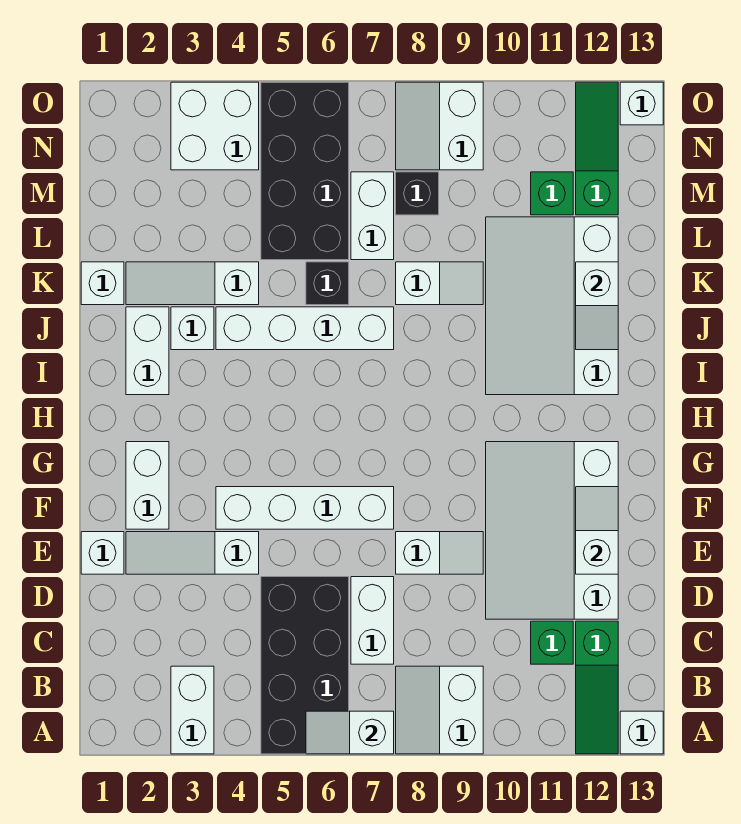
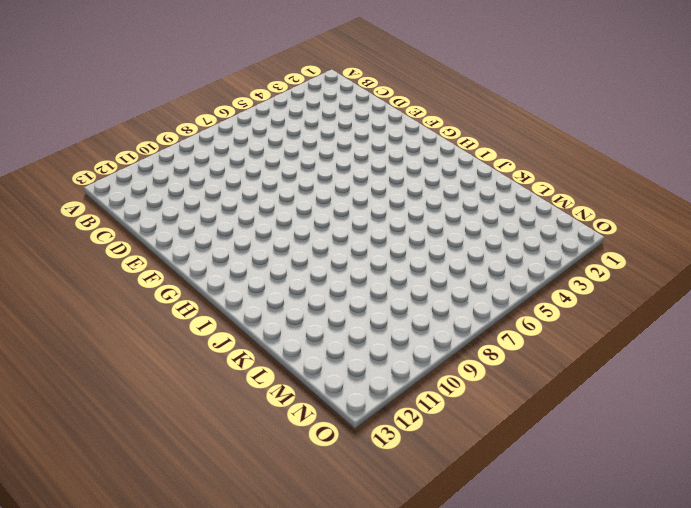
none -> white brick A3:B3 level 1
none -> black brick A5:D6 level 1
none -> white slope A8:B9 level 1 top 9
none -> green slope A12:C12 level 1 top C

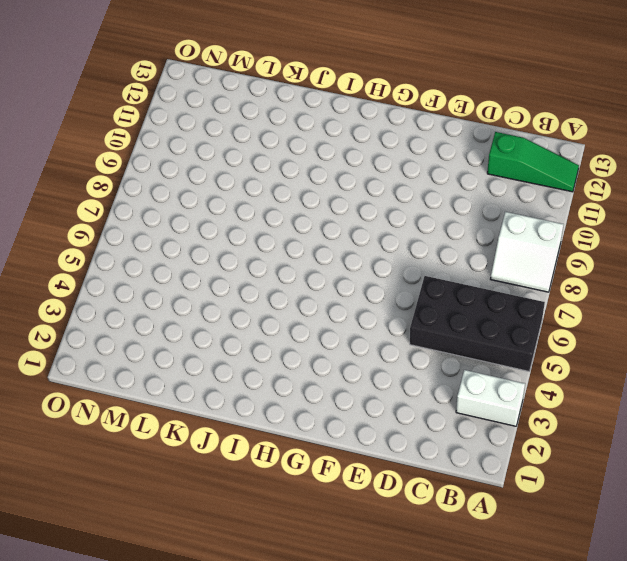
none -> white brick A13 level 1
none -> white brick C7:D7 level 1
none -> green brick C11 level 1
none -> white slope D10:G12 level 1 top 12

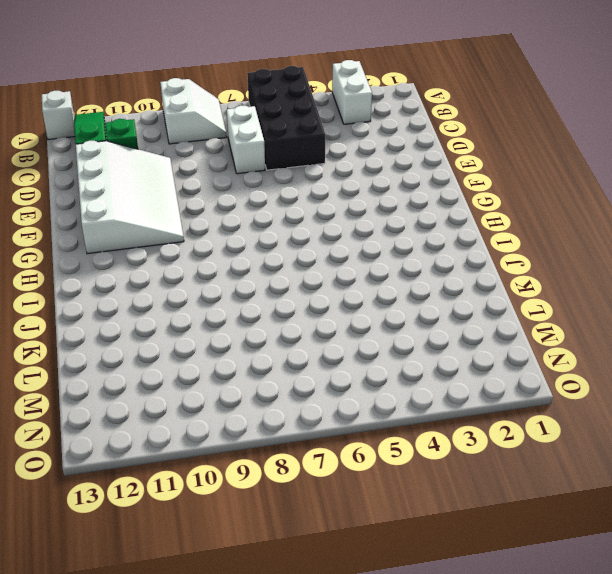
none -> white brick E1 level 1
none -> white slope E2:E4 level 1 top 4
none -> white slope E8:E9 level 1 top 8
none -> white brick F2:G2 level 1

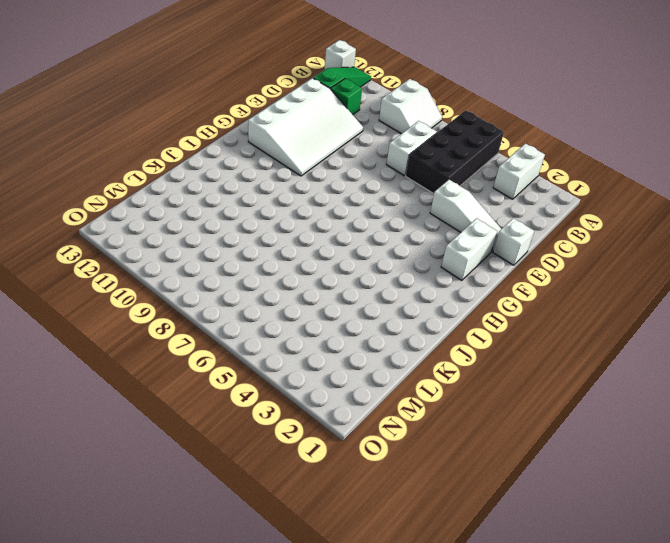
none -> white slope E8:E9 level 1 top 8
none -> white brick F4:F7 level 1
none -> white brick I2:J2 level 1
none -> white slope I10:L12 level 1 top 12

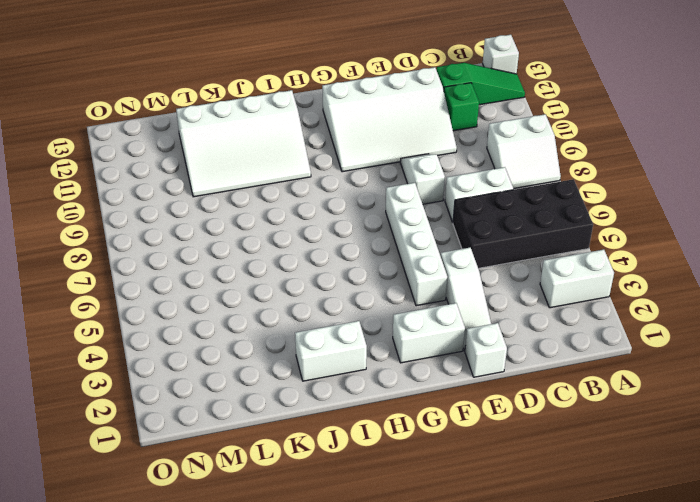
none -> white brick J3 level 1
none -> white brick J4:J7 level 1
none -> white brick K1 level 1
none -> white slope K2:K4 level 1 top 4

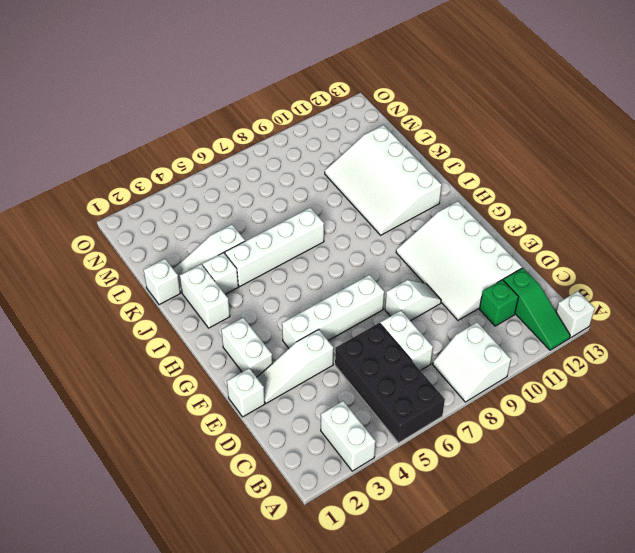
none -> black brick K6 level 1
none -> white slope K8:K9 level 1 top 8
none -> black brick L5:O6 level 1
none -> white brick L7:M7 level 1

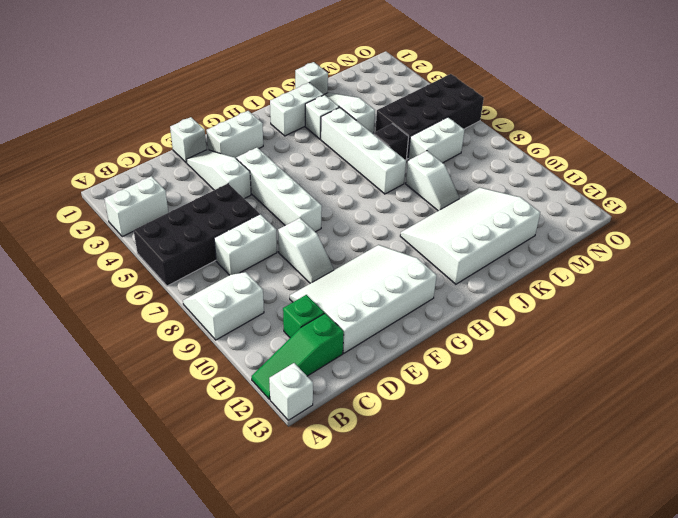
none -> black brick M8 level 1
none -> green brick M11 level 1
none -> green slope M12:O12 level 1 top M
none -> white brick N3:O4 level 1

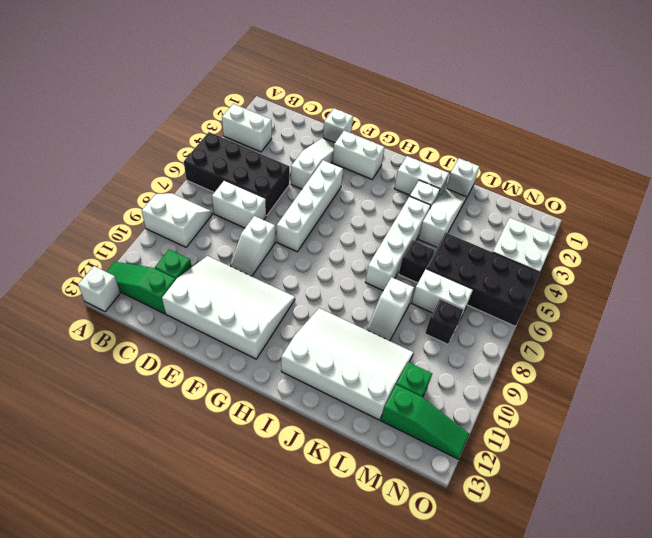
none -> white slope N8:O9 level 1 top 9
none -> white brick O13 level 1
none -> white slope A6:A7 level 2 top 7
none -> white slope E12:F12 level 2 top E

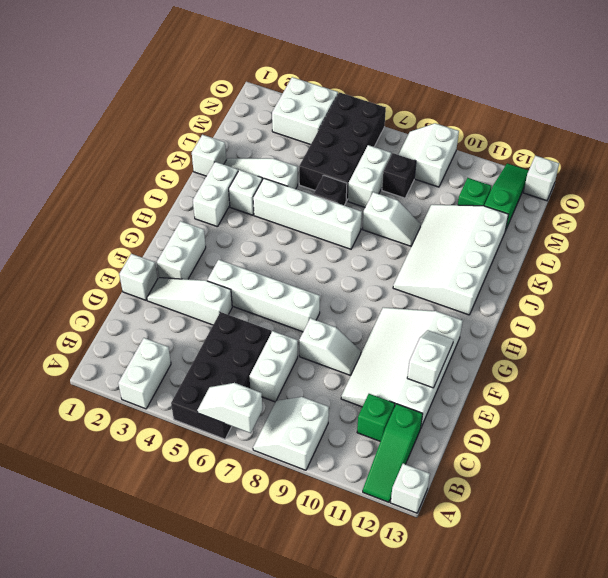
none -> white slope J12:K12 level 2 top K

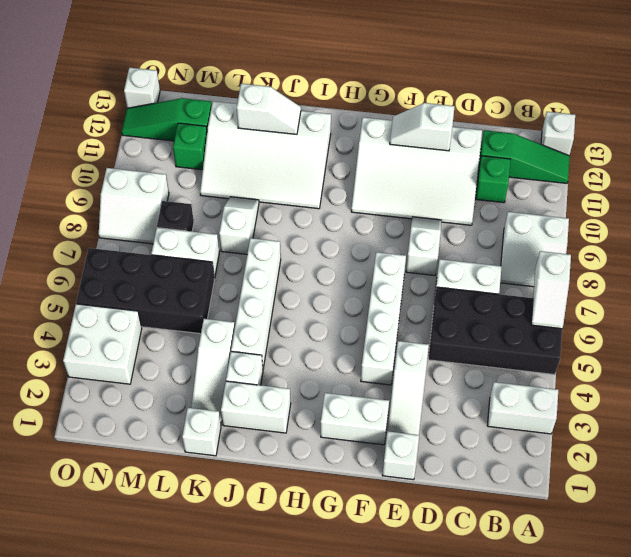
none -> black brick K6 level 1

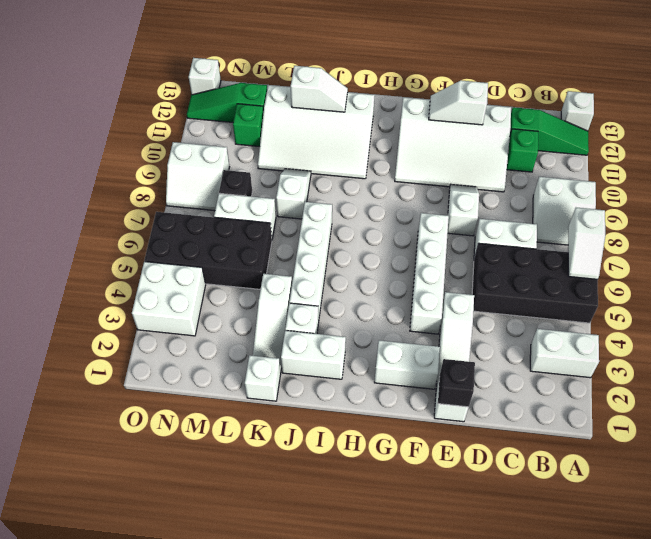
black brick E1 level 2 -> black brick K6 level 1

